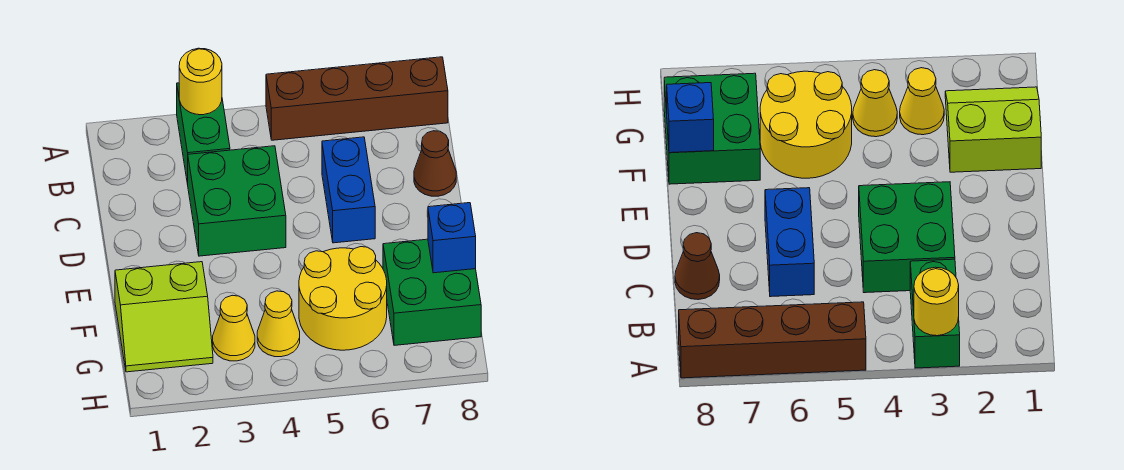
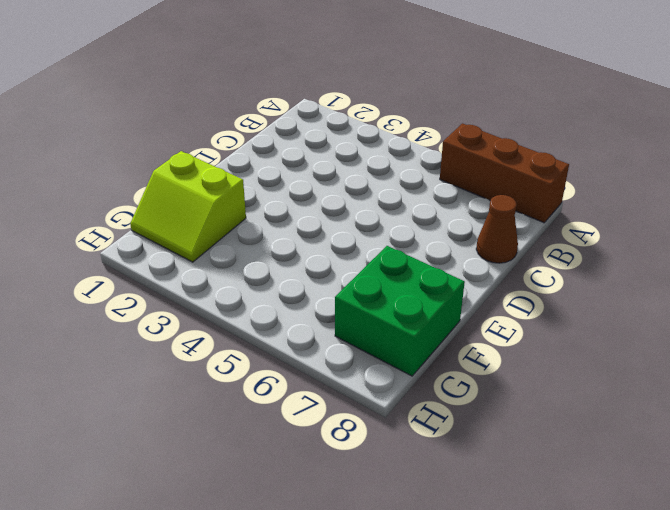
brown brick A6:A8 level 1 -> brown brick A5:A8 level 1
none -> green brick A3:B3 level 1
none -> green brick C3:D4 level 1
none -> blue brick C6:D6 level 1

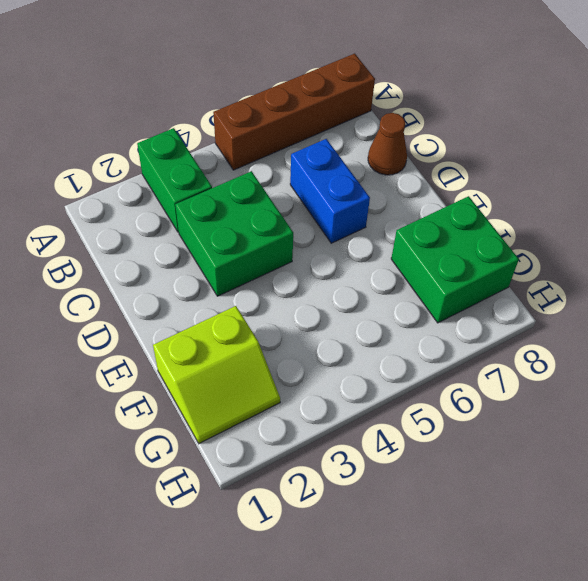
none -> yellow round brick F5:G6 level 1
none -> yellow cone G3 level 1
none -> yellow cone G4 level 1

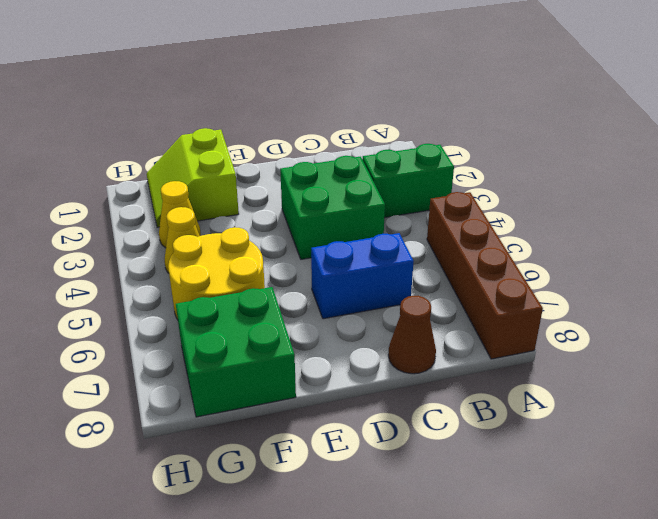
none -> yellow round brick A3 level 2
none -> blue brick F8 level 2

